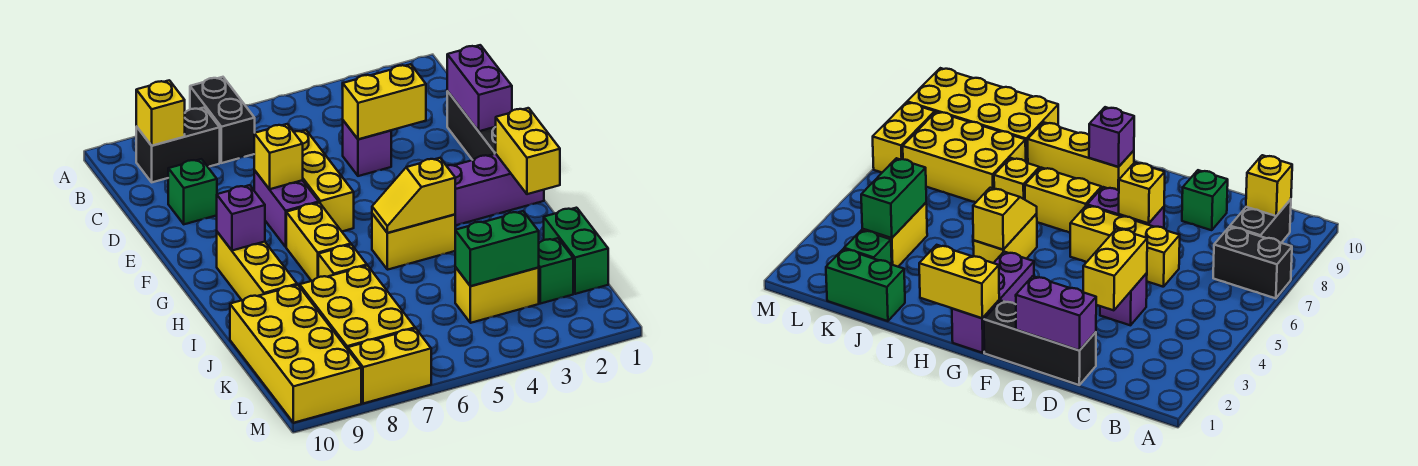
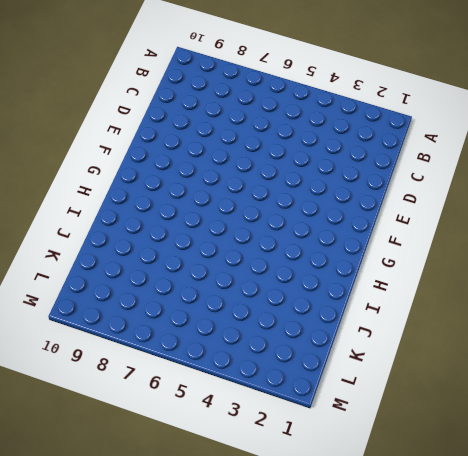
none -> black brick A7:B7 level 1
none -> black brick B8:B9 level 1
none -> black brick D1:F1 level 1

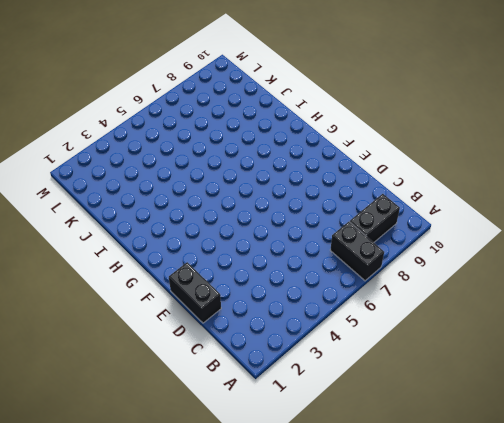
black brick D1:E1 level 1 -> black brick D1:F1 level 1
none -> purple brick D4 level 1
none -> yellow brick D6:F6 level 1
none -> green brick D9 level 1

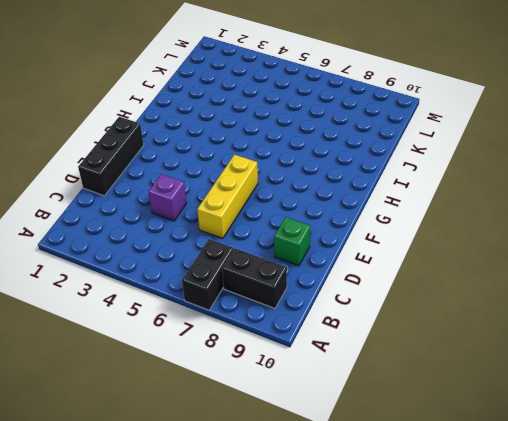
none -> purple brick E7:F7 level 1
none -> purple brick G1:G3 level 1
none -> yellow brick G7:H7 level 1

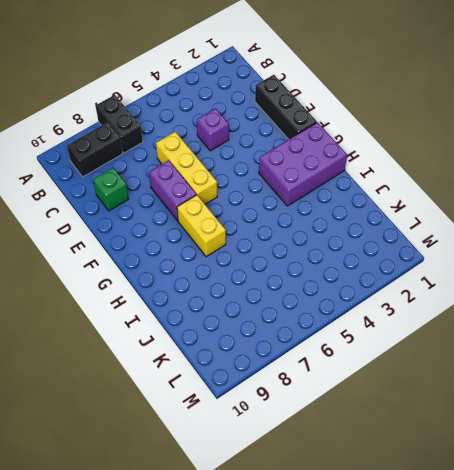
purple brick G1:H3 level 1 -> purple brick G1:G3 level 1
none -> yellow brick G9:I9 level 1
none -> yellow brick H4:H5 level 1
none -> yellow brick I7 level 1

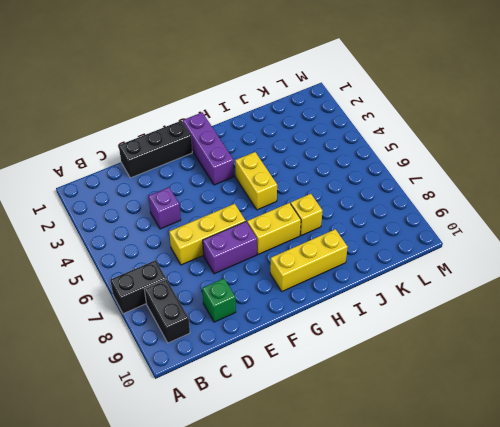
none -> green brick J1:K1 level 1
none -> yellow brick J7:L8 level 1
none -> yellow brick J9:M10 level 1

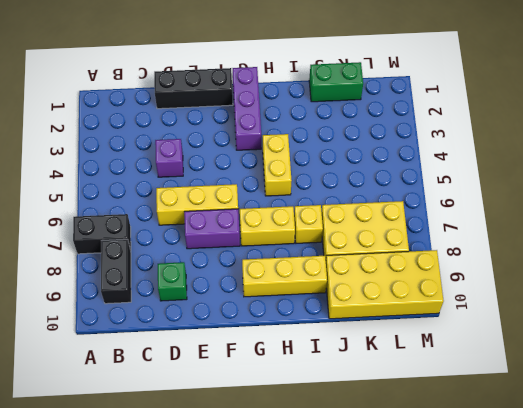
none -> green brick K2 level 1
none -> yellow brick K3:K4 level 1
none -> yellow brick M7:M8 level 1

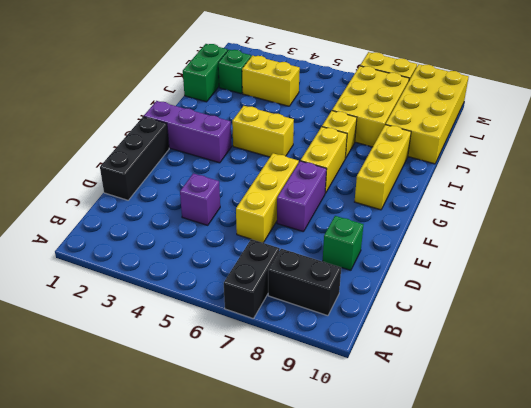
none -> yellow brick B9 level 2
none -> purple brick D1:E1 level 2
none -> yellow brick D3:D4 level 2

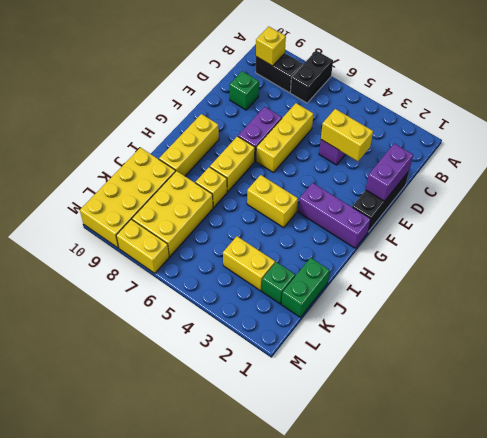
none -> yellow brick E7 level 2
none -> yellow brick G1:H1 level 2
none -> purple brick G9 level 2

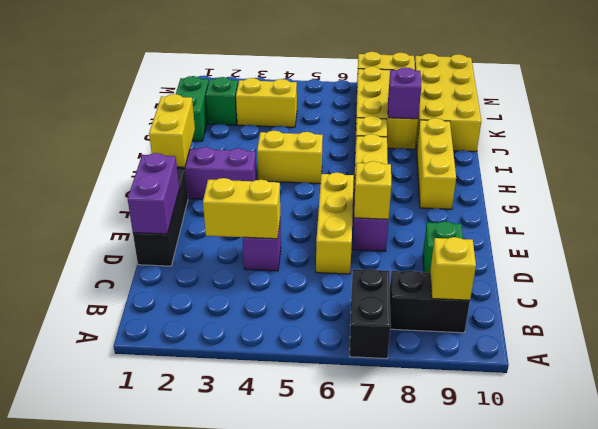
purple brick J8 level 2 -> purple brick G9 level 2
none -> yellow slope H4:H5 level 2 top 4
none -> green brick K3:K4 level 2

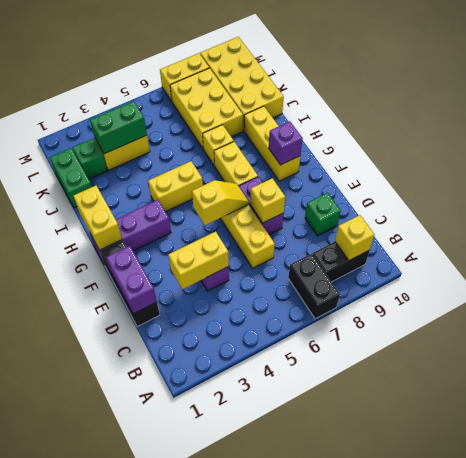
yellow slope F5:F6 level 2 top 5 -> yellow slope H4:H5 level 2 top 4

